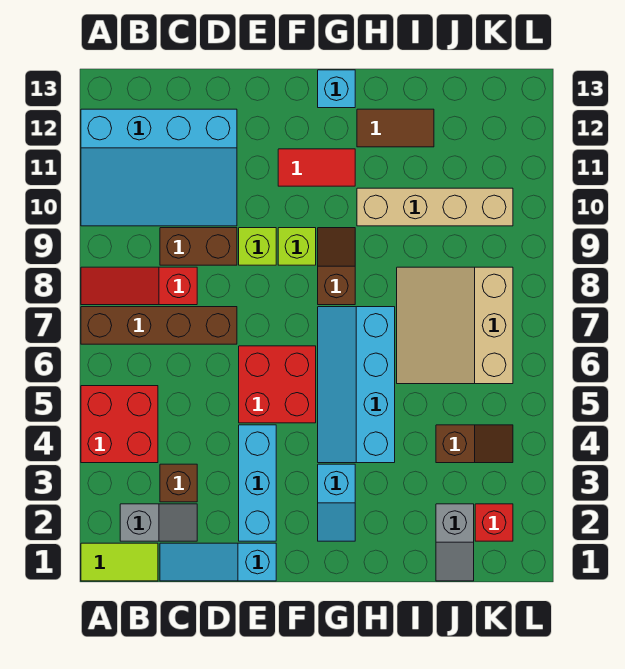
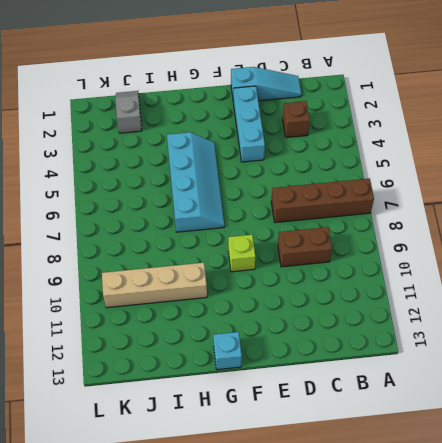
none -> lime tile A1:B1 level 1
none -> red brick A4:B5 level 1
none -> red slope A8:C8 level 1 top C

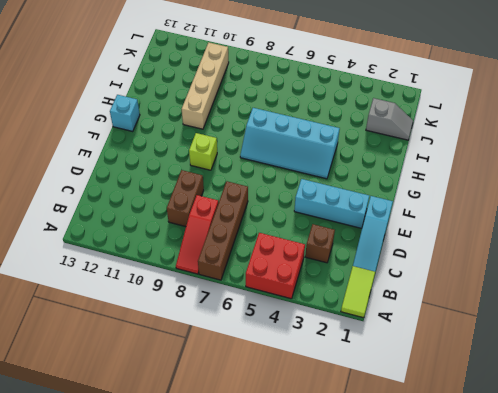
none -> cyan slope A10:D12 level 1 top 12
none -> grey slope B2:C2 level 1 top B
none -> red brick E5:F6 level 1

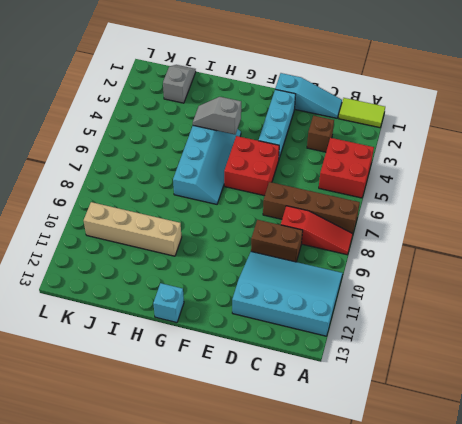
grey slope G4:H4 level 2 top G -> grey slope B2:C2 level 1 top B
none -> lime brick E9 level 1
none -> lime brick F9 level 1
none -> red tile F11:G11 level 1

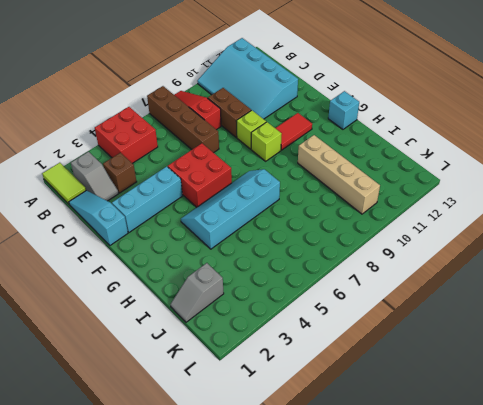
red tile F10:F11 level 1 -> red tile F11:G11 level 1
none -> cyan slope G2:G3 level 1 top 3
none -> brown slope G8:G9 level 1 top 8
none -> brown tile H12:I12 level 1

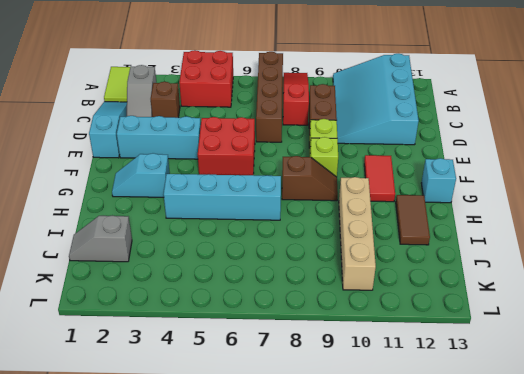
none -> tan slope I6:K8 level 1 top K
none -> brown slope J4:K4 level 1 top J
none -> red brick K2 level 1

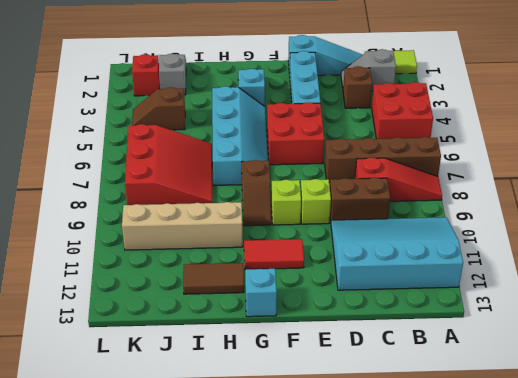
red slope I6:K8 level 1 top K -> tan slope I6:K8 level 1 top K

